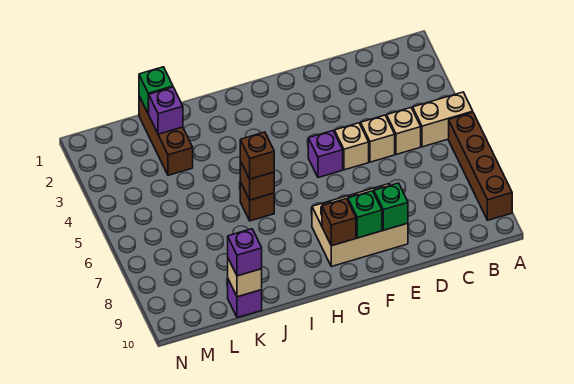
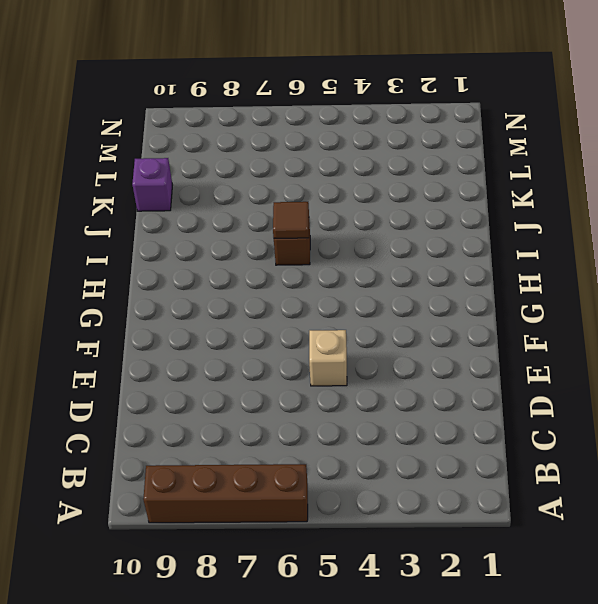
brown tile I6 level 2 -> brown brick I6 level 2
none -> tan brick A5:B5 level 1
none -> tan brick C5 level 1
none -> tan brick D5 level 1

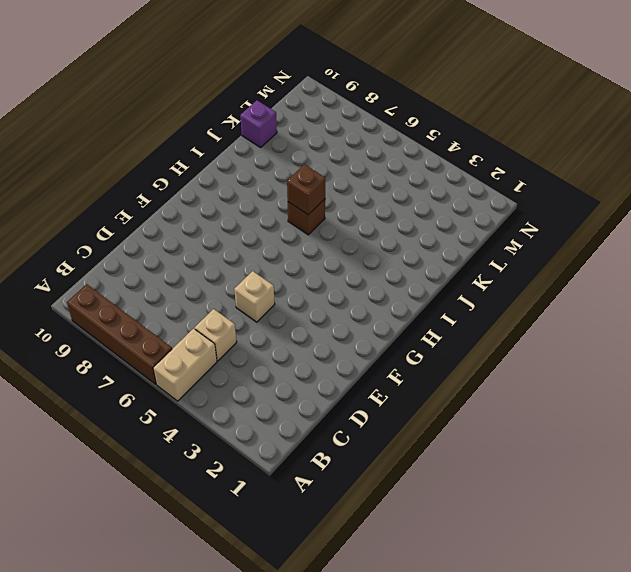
none -> tan brick D5 level 1
none -> tan brick E8:G9 level 1
none -> purple brick F5 level 1

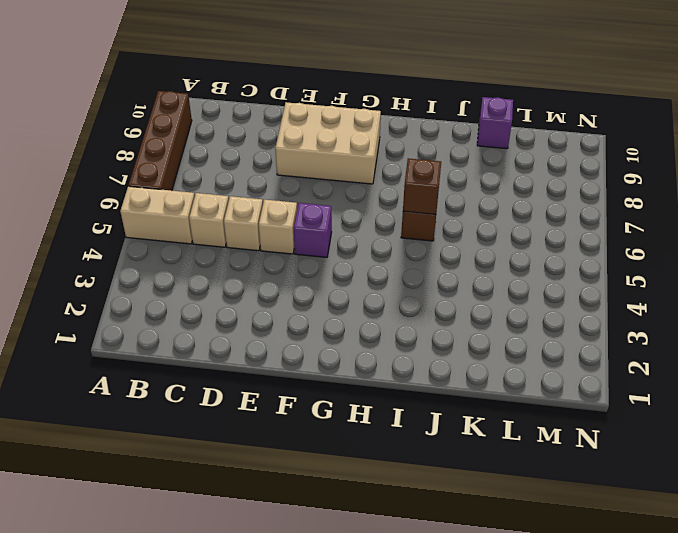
none -> brown brick K1:K3 level 1
none -> green brick E9 level 2
none -> green brick F9 level 2

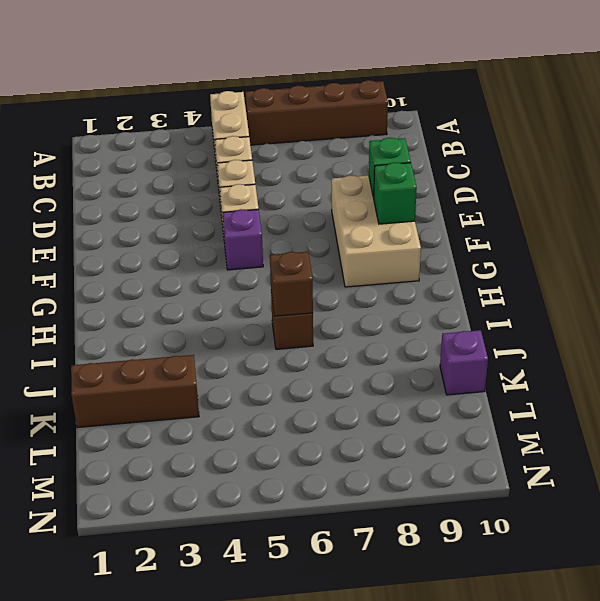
none -> brown brick G9 level 2
none -> green brick K1 level 2
none -> purple brick K2 level 2

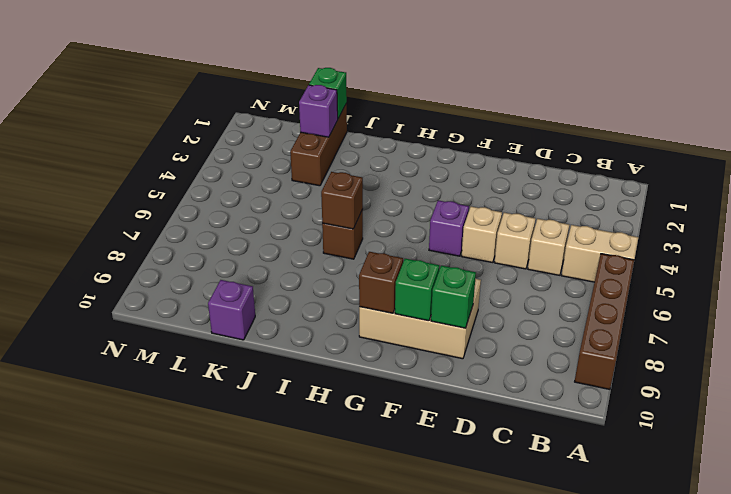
none -> tan brick K10 level 2
none -> brown brick I6 level 3
none -> purple brick K10 level 3

